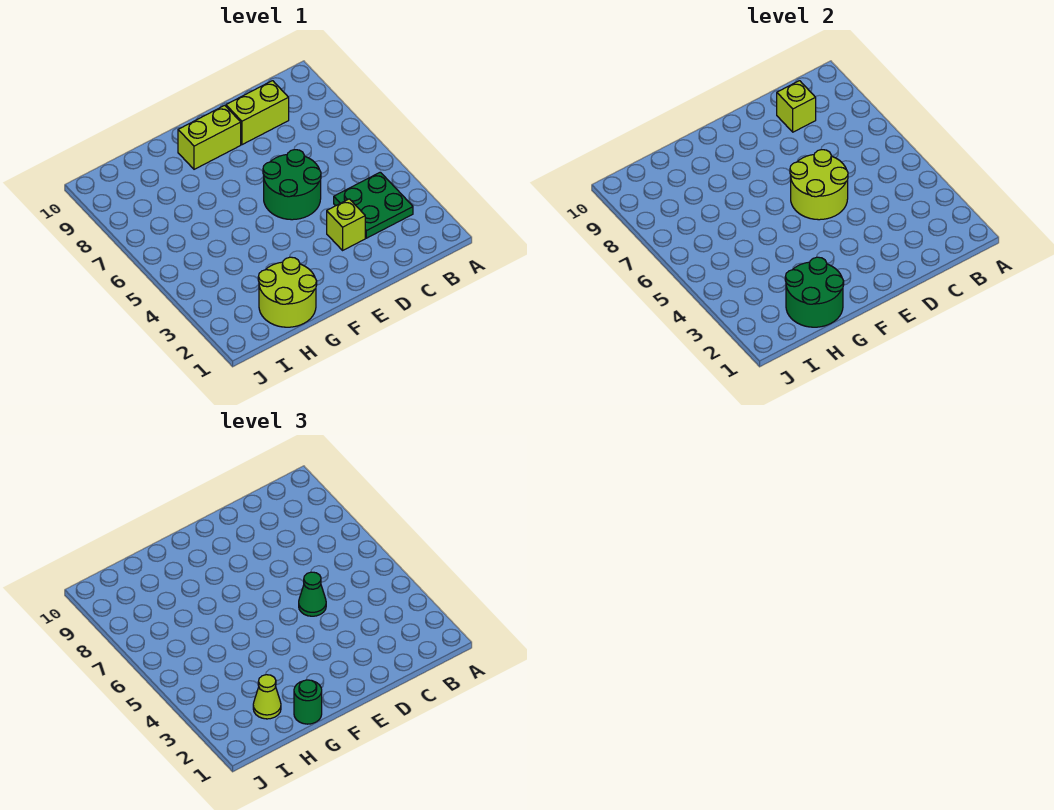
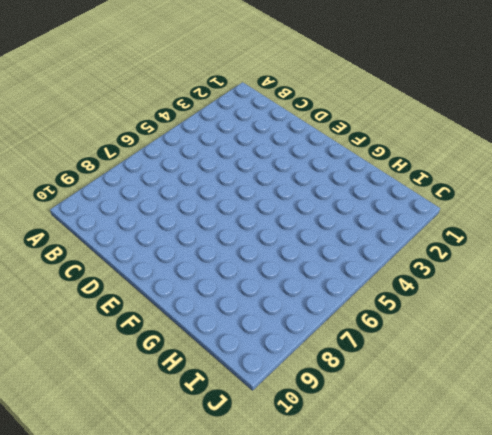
none -> green plate B3:C4 level 1
none -> lime brick C9:D9 level 1
none -> lime brick D3 level 1

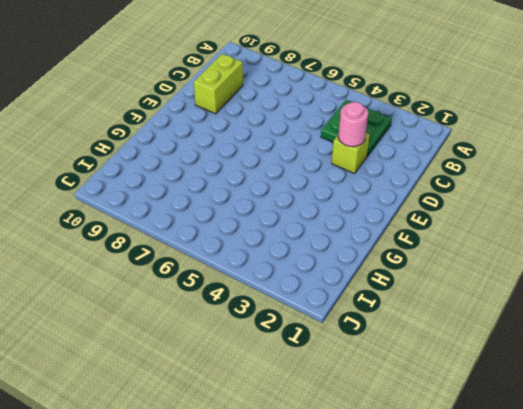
pink round brick D3 level 2 -> none
none -> green round brick D5:E6 level 1
none -> lime brick E9:F9 level 1
none -> lime round brick G1:H2 level 1

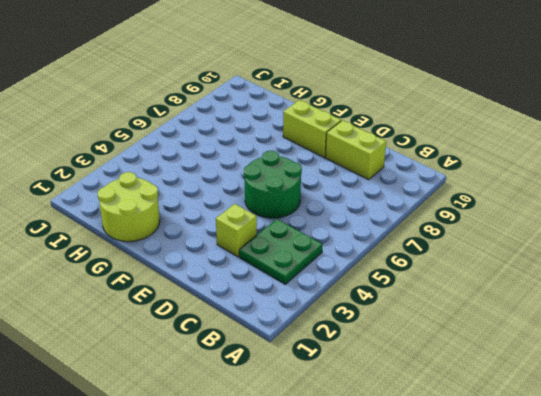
none -> lime brick C9 level 2
none -> lime round brick D5:E6 level 2
none -> green round brick G1:H2 level 2

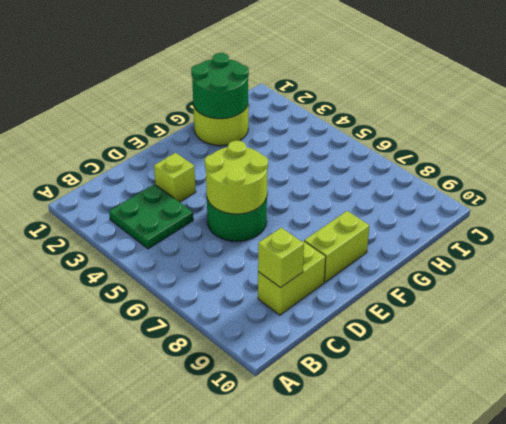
none -> green cone D5 level 3
none -> green round brick G1 level 3
none -> lime cone H2 level 3

